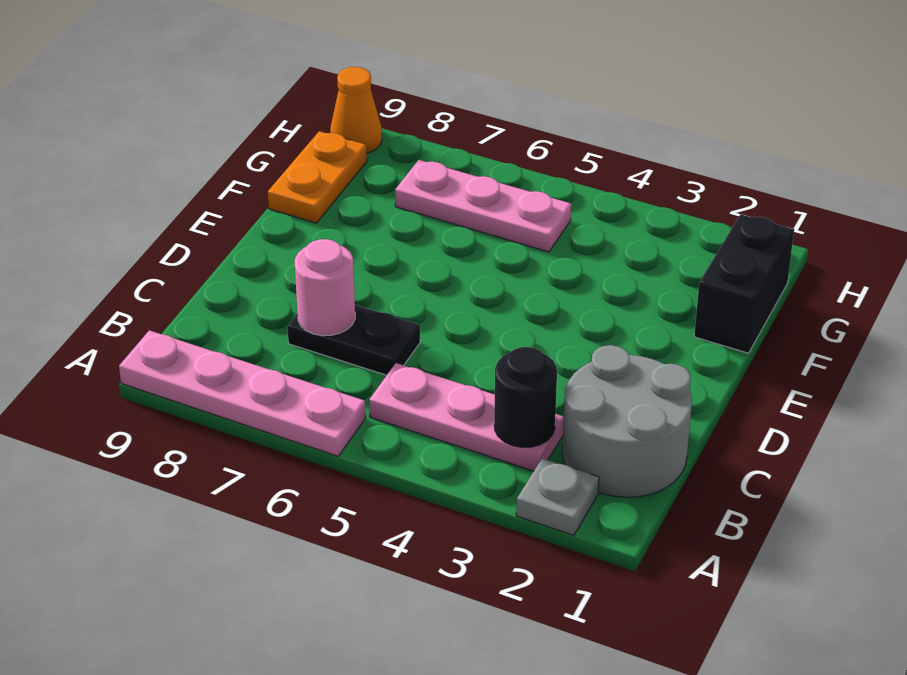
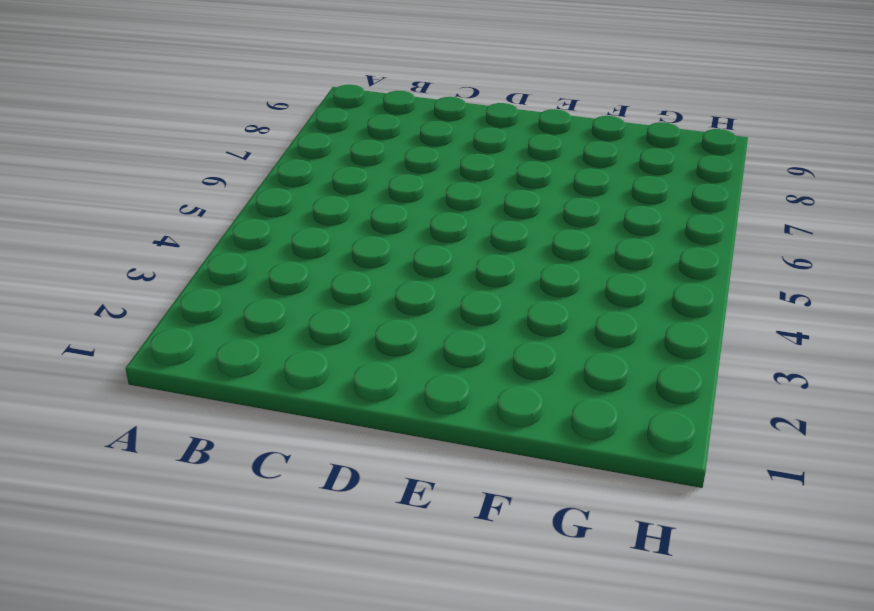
none -> grey plate A2 level 1
none -> pink plate A6:A9 level 1

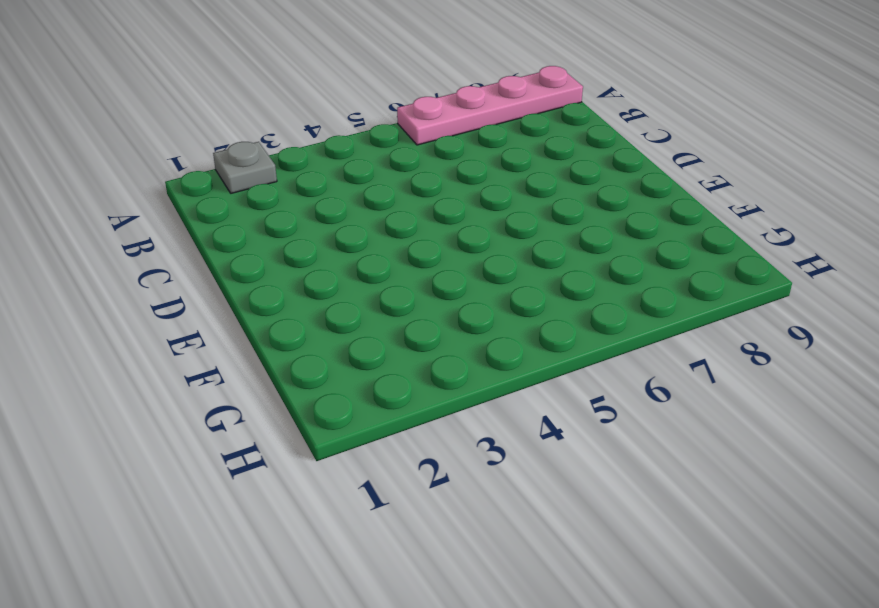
none -> grey round brick B1:C2 level 1
none -> pink plate B3:B5 level 1

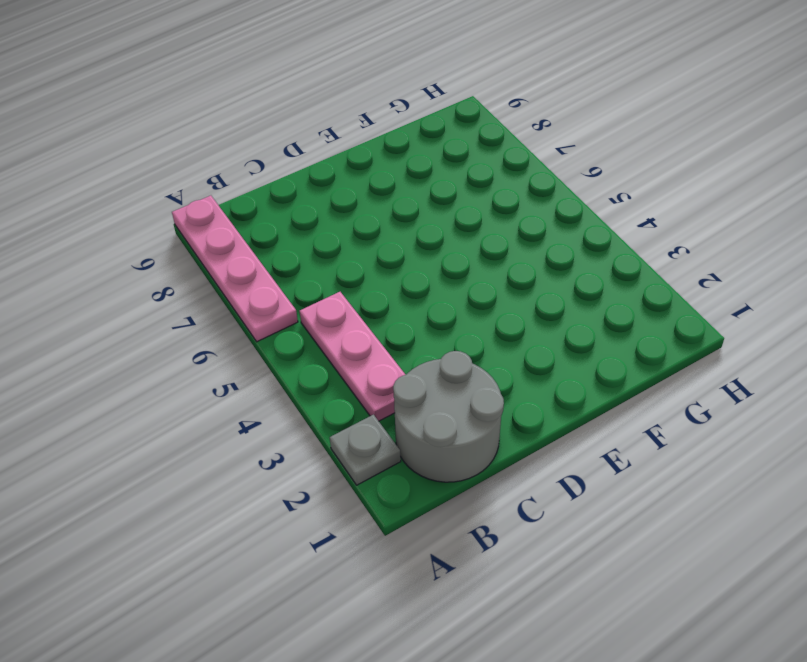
none -> black plate C6:C7 level 1
none -> black brick F1:G1 level 1

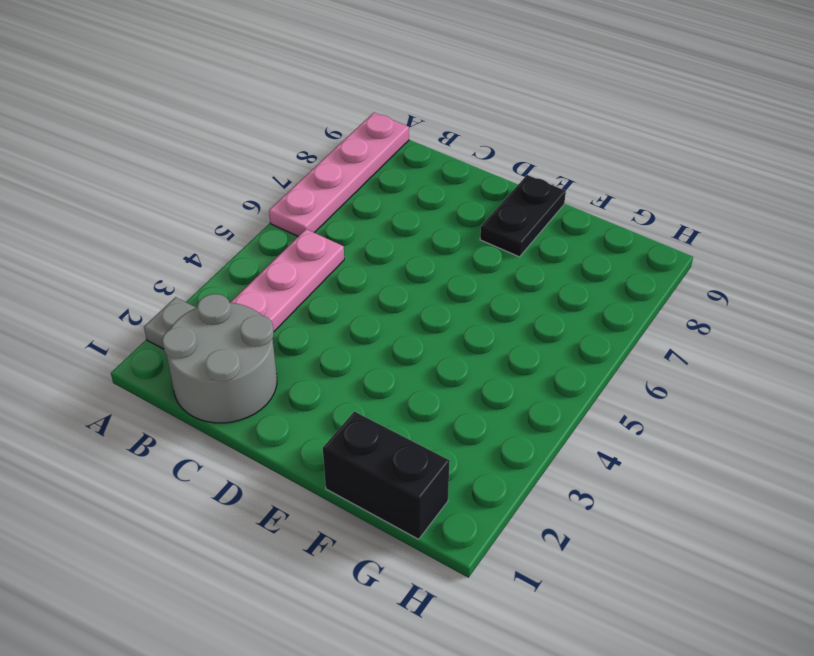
black plate E8:E9 level 1 -> black plate C6:C7 level 1
none -> orange plate F9:G9 level 1
none -> pink plate G5:G7 level 1

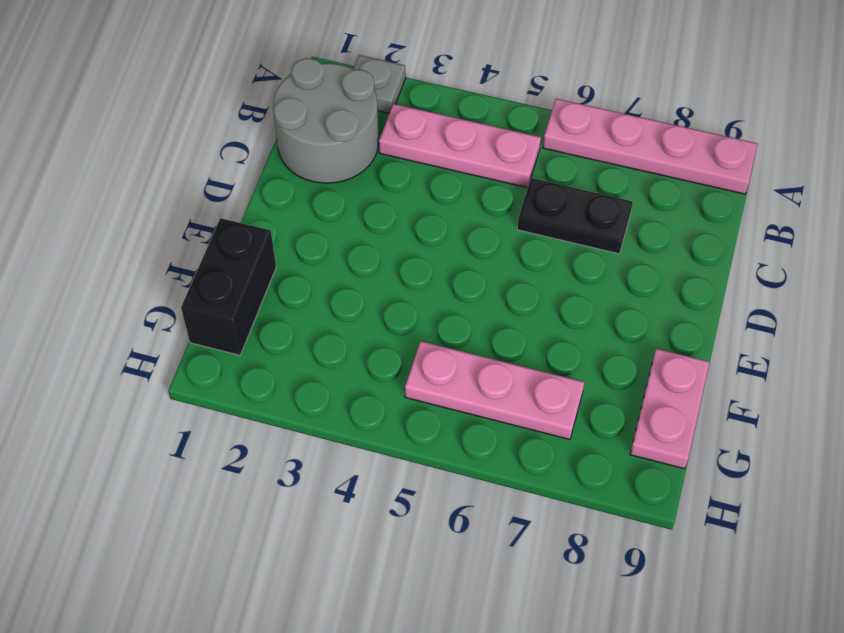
pink plate F9:G9 level 1 -> orange plate F9:G9 level 1
none -> orange cone H9 level 1
none -> black round brick B3 level 2

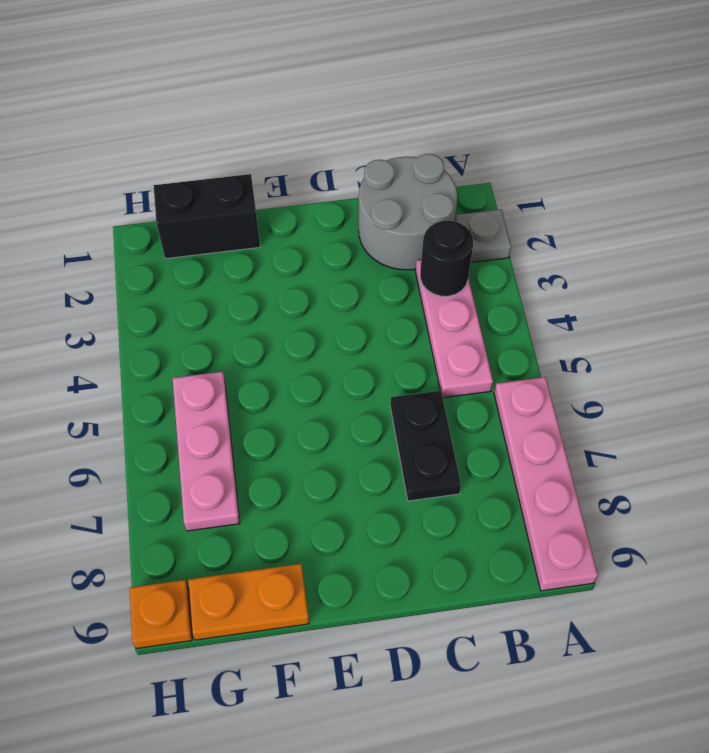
orange plate H9 level 1 -> orange cone H9 level 1
none -> pink round brick C7 level 2

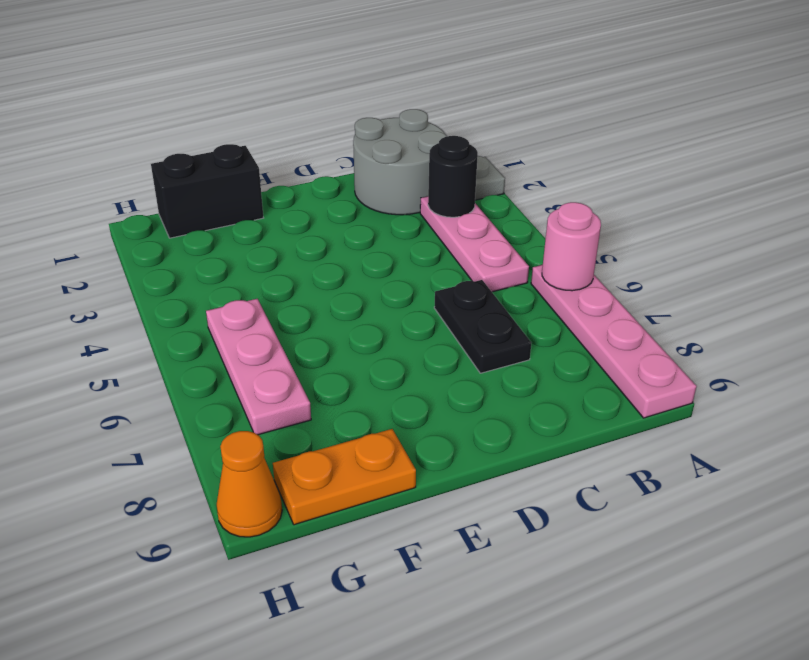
pink round brick A6 level 2 -> pink round brick C7 level 2

